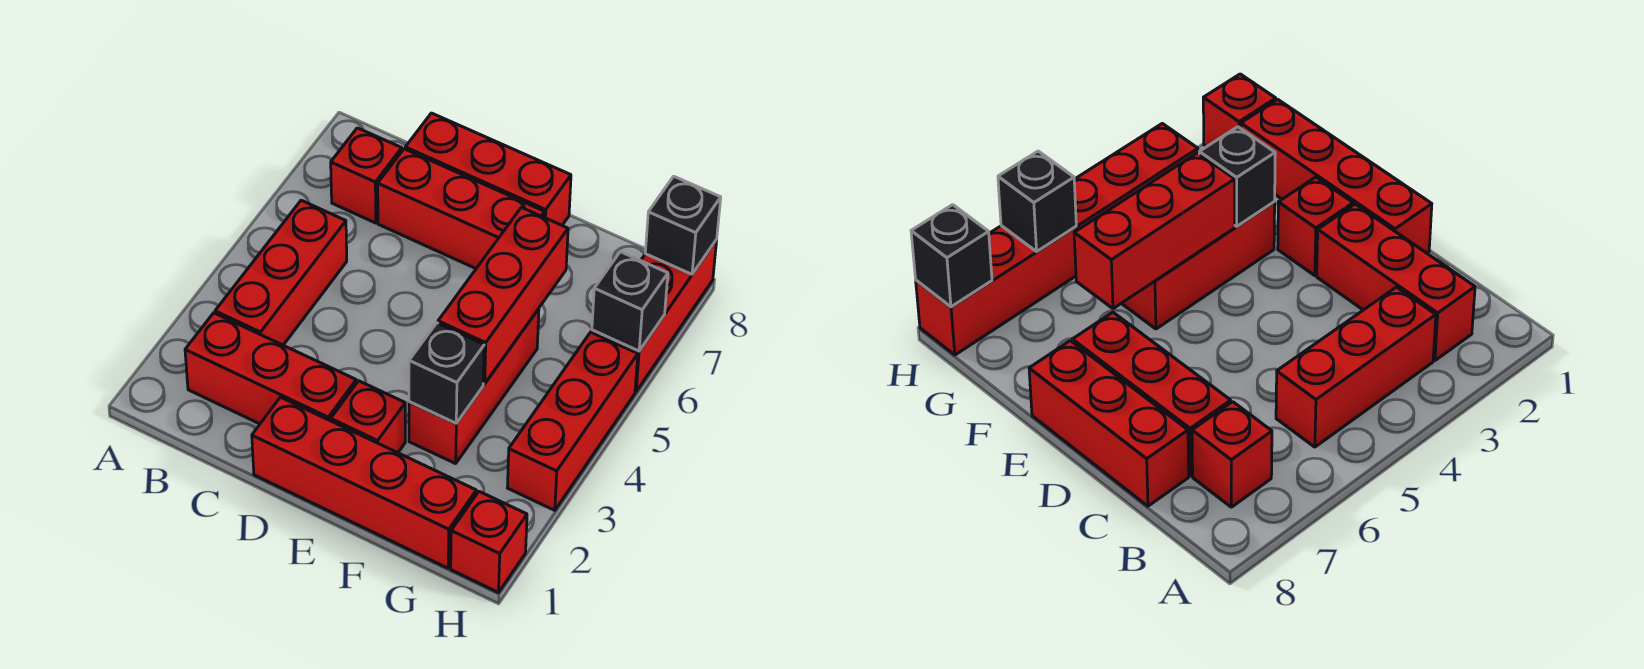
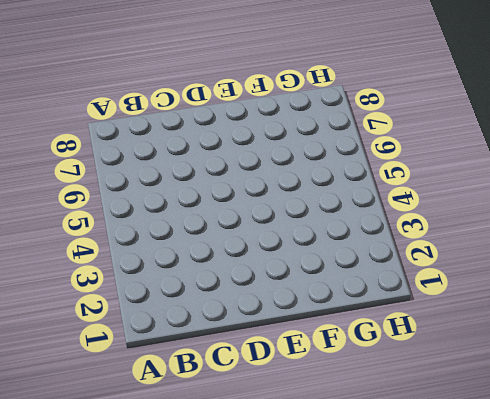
none -> red brick B2:D2 level 1
none -> red brick B3:B5 level 1
none -> red brick B7 level 1

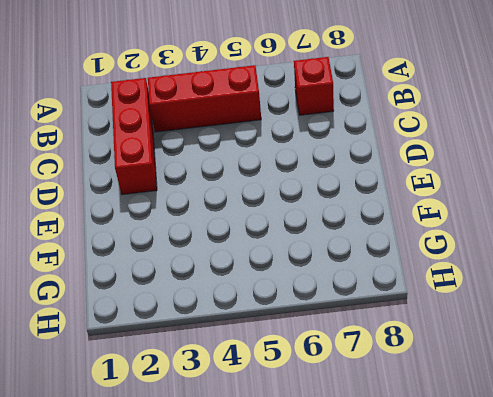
none -> red brick C7:E7 level 1
none -> red brick C8:E8 level 1
none -> red brick D1:G1 level 1

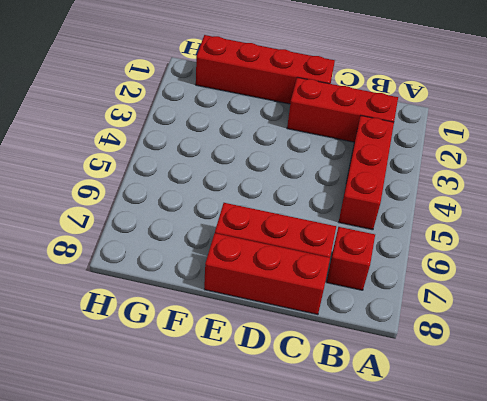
none -> red brick E2 level 1
none -> red brick F3:F5 level 1
none -> red brick H1 level 1

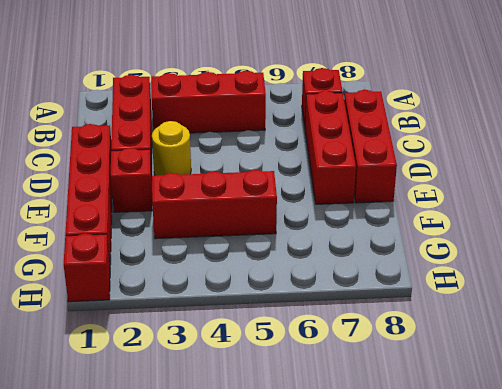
yellow round brick D3 level 1 -> none
none -> red brick H3:H5 level 1
none -> red brick H6:H8 level 1
none -> black brick F3 level 2

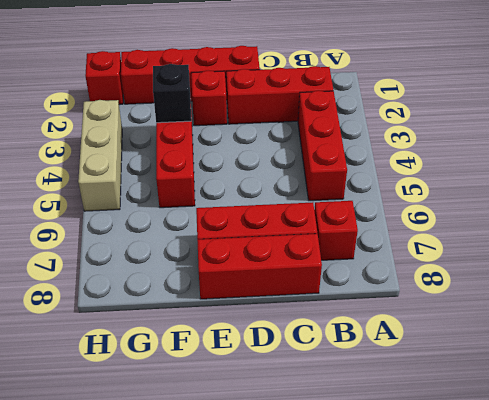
tan brick H3:H5 level 1 -> red brick H3:H5 level 1
none -> red brick H6:H8 level 1
none -> red brick F4:F6 level 2
none -> black brick H6 level 2

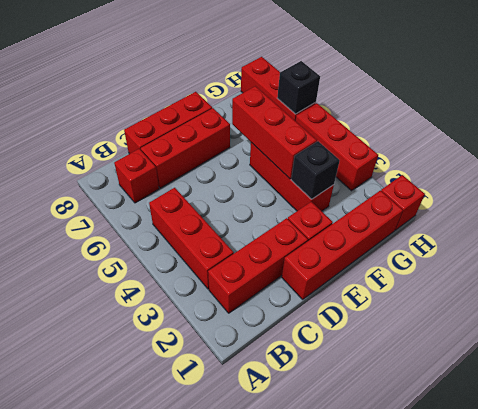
none -> black brick H8 level 2

